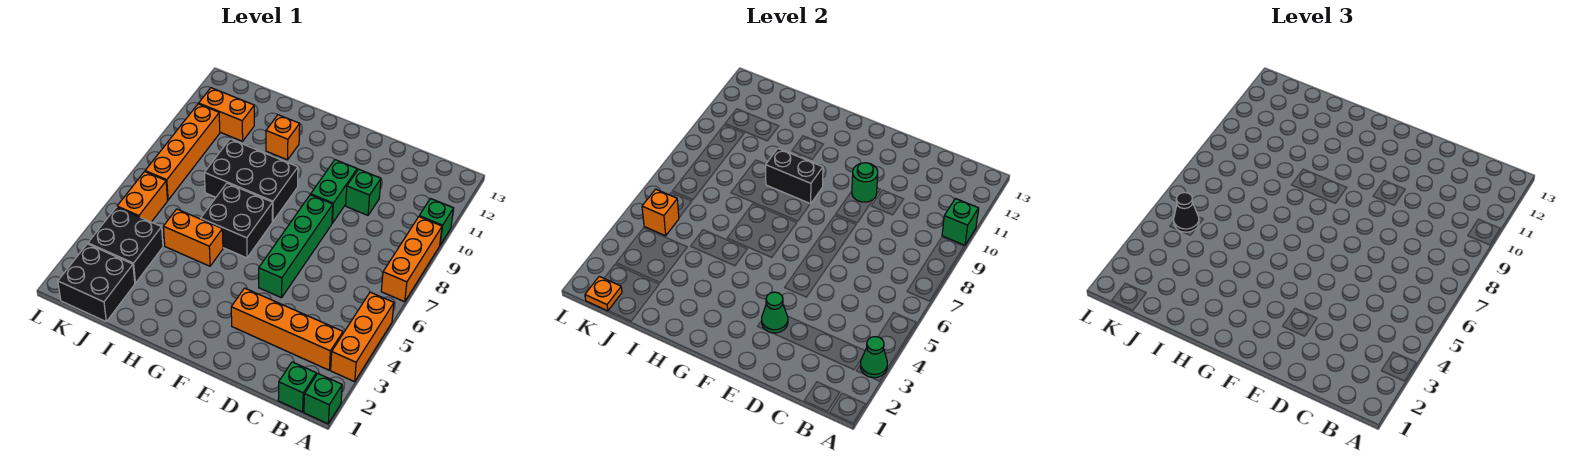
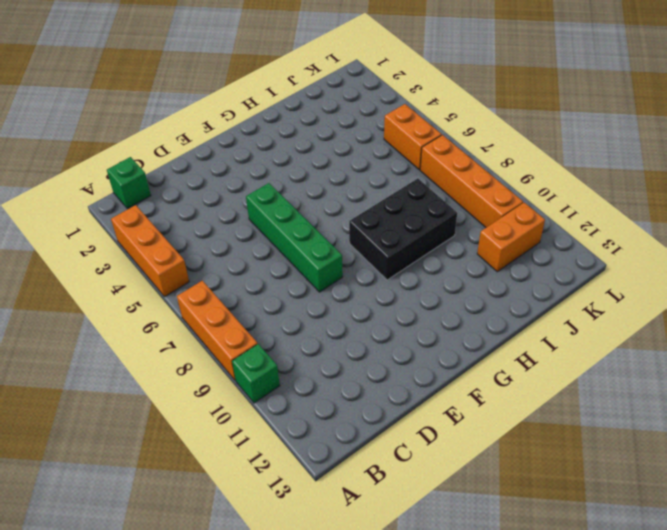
none -> green brick A1 level 1
none -> orange brick B3:E3 level 1
none -> green brick D10 level 1

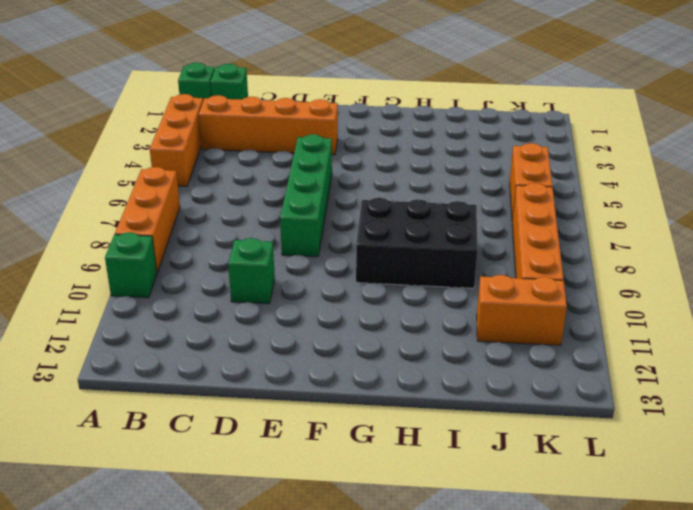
none -> green brick E9:E10 level 1
none -> black brick G6:H7 level 1
none -> orange brick H5:I5 level 1

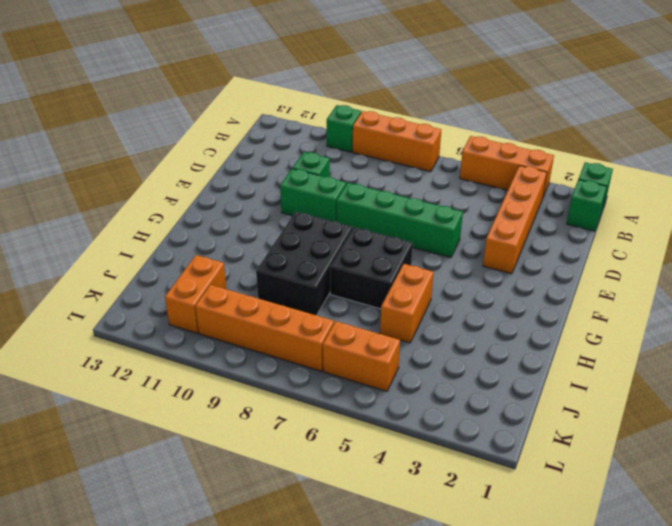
none -> orange brick H11 level 1
none -> black brick J1:K2 level 1
none -> black brick J3:K4 level 1

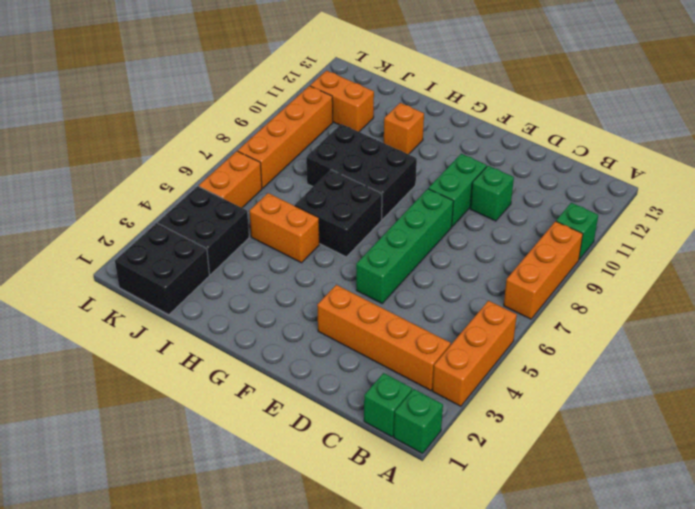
none -> green cone A3 level 2
none -> green brick A10 level 2
none -> green cone E3 level 2

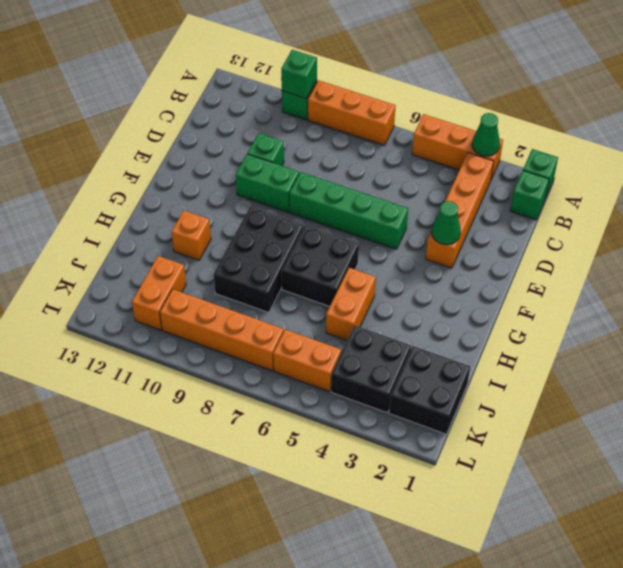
none -> green round brick E10 level 2
none -> black brick G9:H9 level 2
none -> orange plate K1 level 2

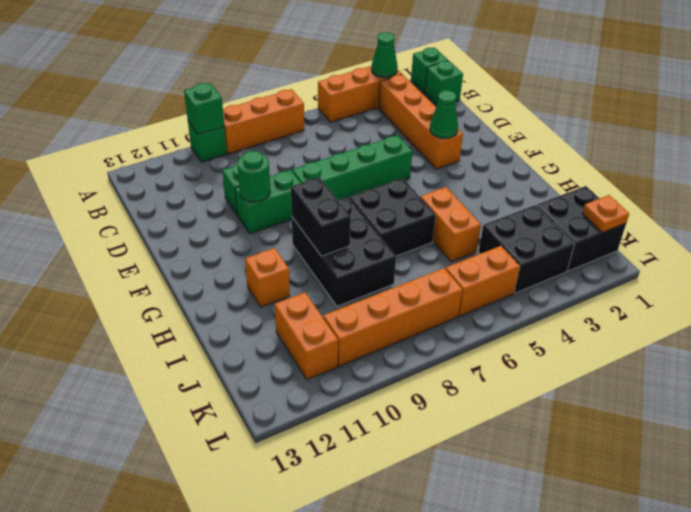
none -> orange brick K5 level 2
none -> black cone K5 level 3

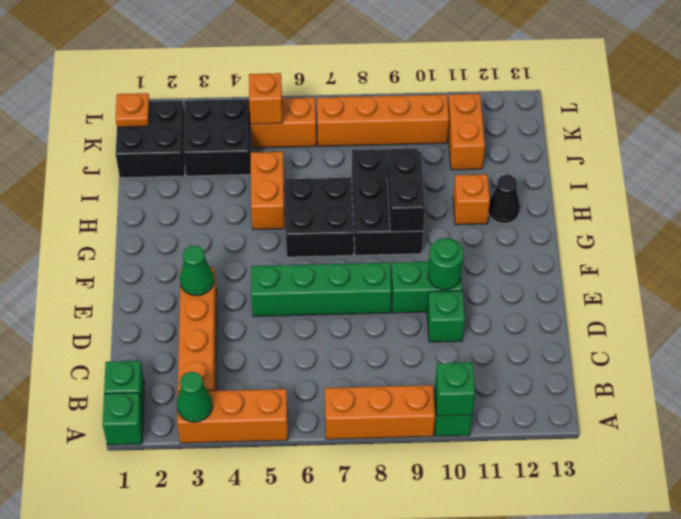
black cone H12 level 1 -> black cone K5 level 3

